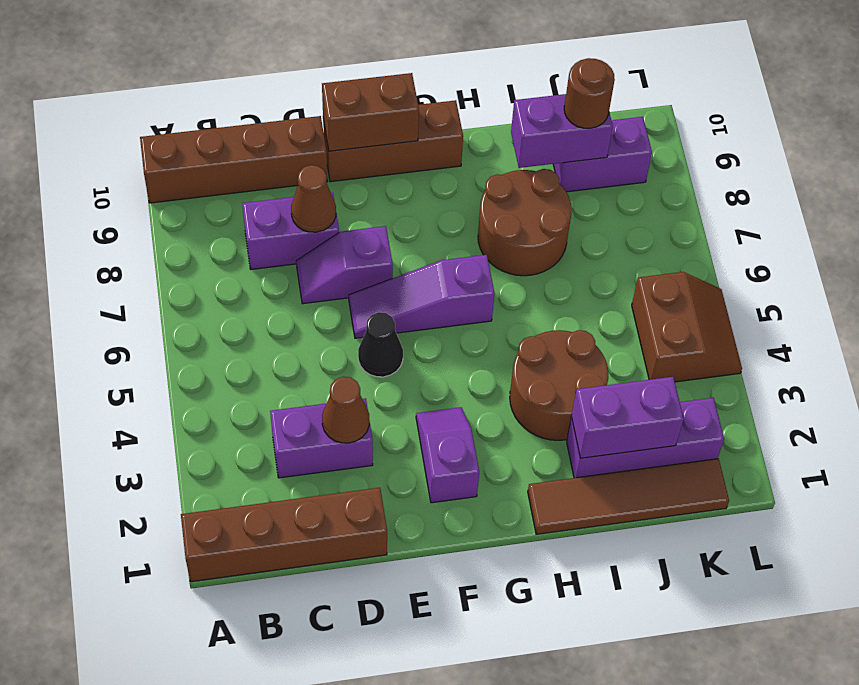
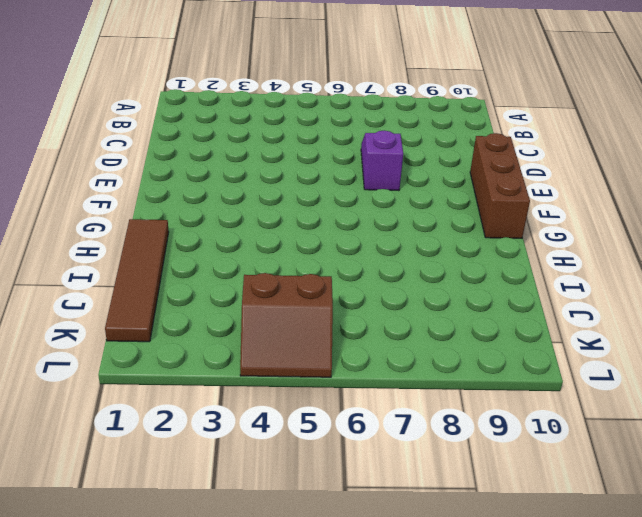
none -> brown brick A1:D1 level 1
none -> brown brick A10:D10 level 1
none -> purple brick C3:D3 level 1

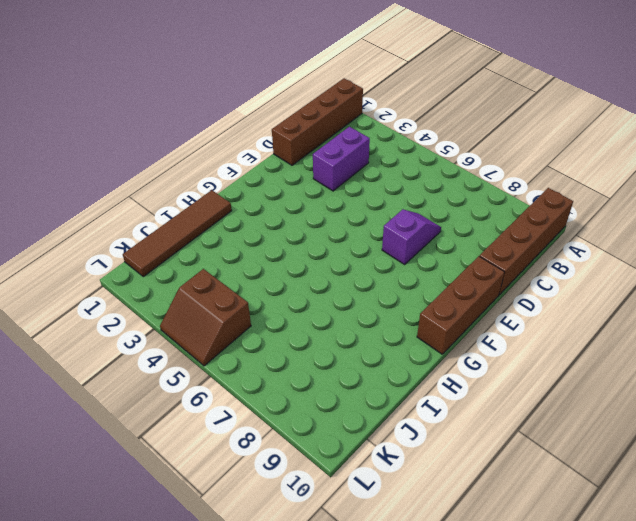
none -> purple brick C8:D8 level 1
none -> black cone E5 level 1
none -> purple slope E6:G6 level 1 top G

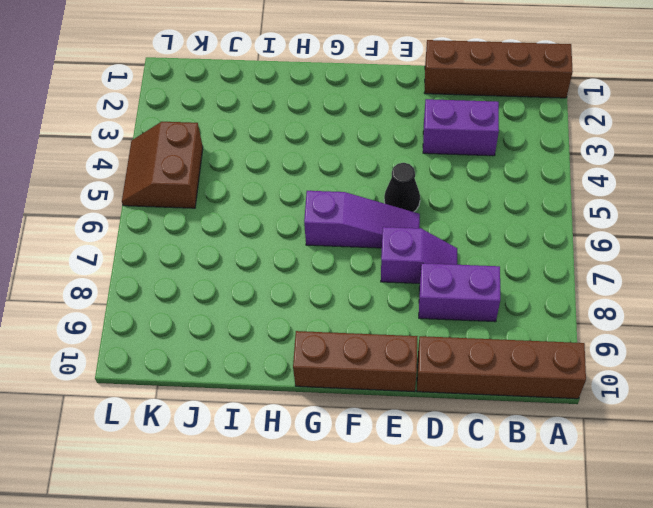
none -> purple slope F2:F3 level 1 top 2
none -> brown tile H1:K1 level 1
none -> brown round brick H3:I4 level 1

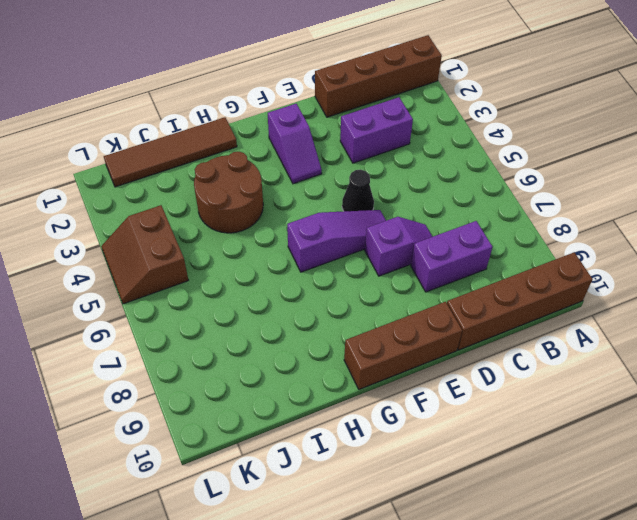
none -> brown round brick H7:I8 level 1
none -> purple brick I2:K2 level 1
none -> purple brick J9:K9 level 1

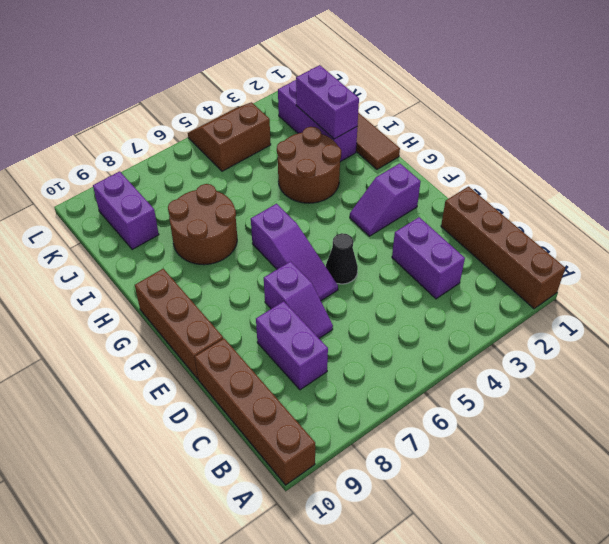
none -> brown cone D3 level 2
none -> brown cone D8 level 2
none -> brown brick E10:F10 level 2

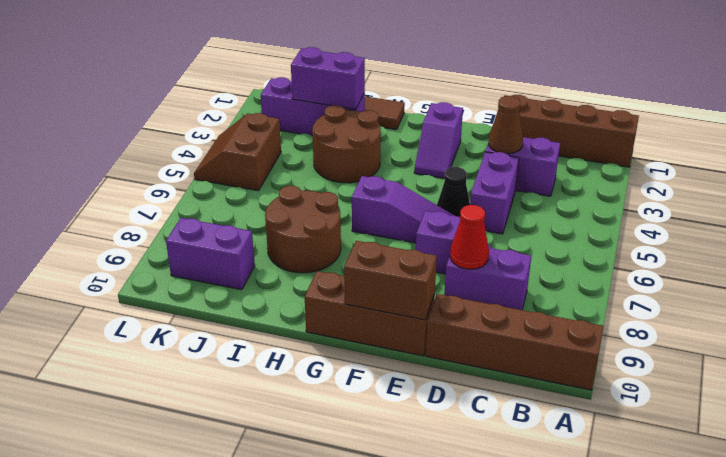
purple brick D4:D5 level 1 -> purple brick I9:J9 level 2
red cone D8 level 2 -> brown cone D8 level 2
none -> brown round brick J9 level 3

